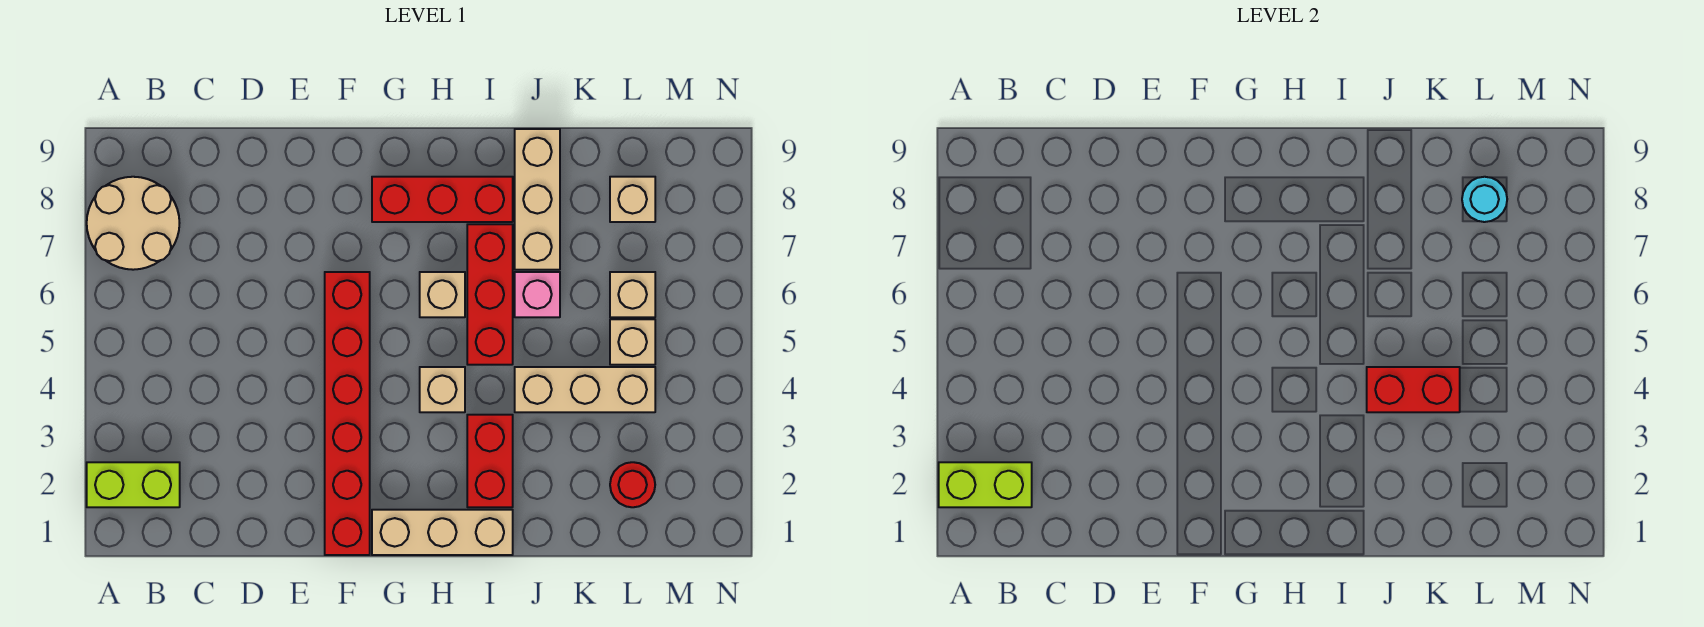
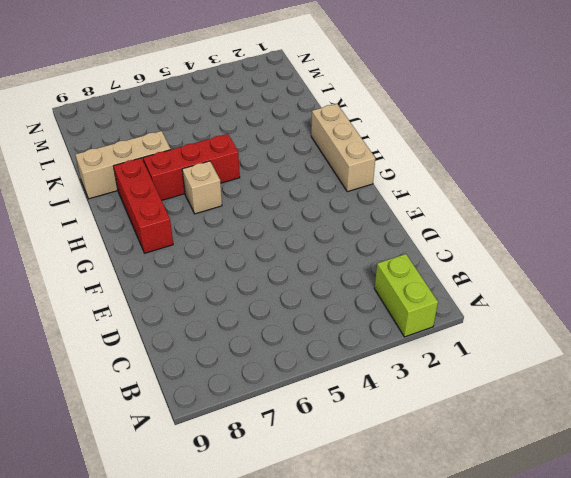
none -> tan round brick A7:B8 level 1
none -> red brick F1:F6 level 1
none -> tan brick H4 level 1

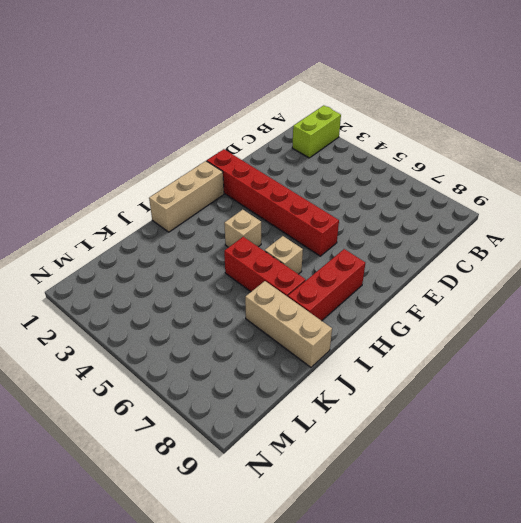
none -> tan round brick A7:B8 level 1
none -> red brick I2:I3 level 1
none -> tan brick J4:L4 level 1

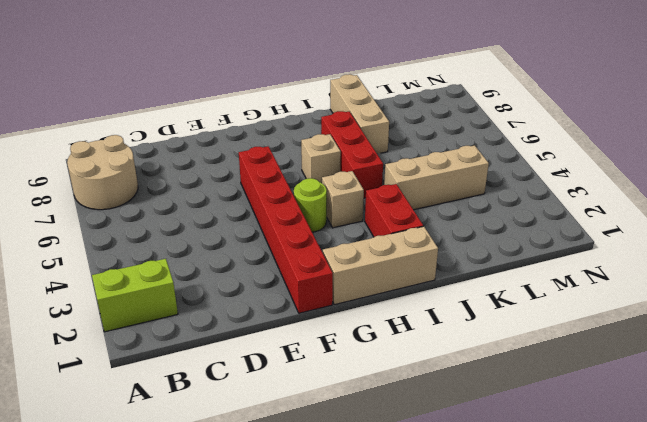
lime round brick G4 level 1 -> none
none -> red brick G8:I8 level 1
none -> pink brick J6 level 1
none -> red round brick L2 level 1

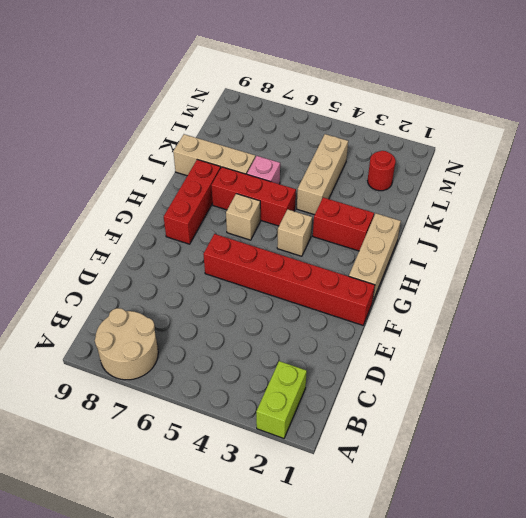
none -> tan brick L5 level 1
none -> tan brick L6 level 1
none -> tan brick L8 level 1

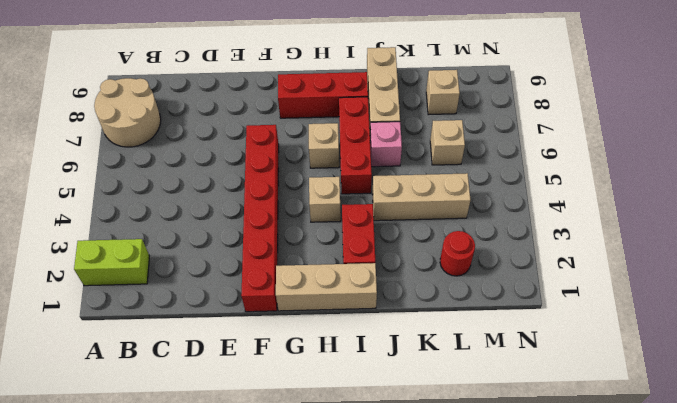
none -> tan brick L5 level 1
none -> lime brick A2:B2 level 2
none -> red brick J4:K4 level 2

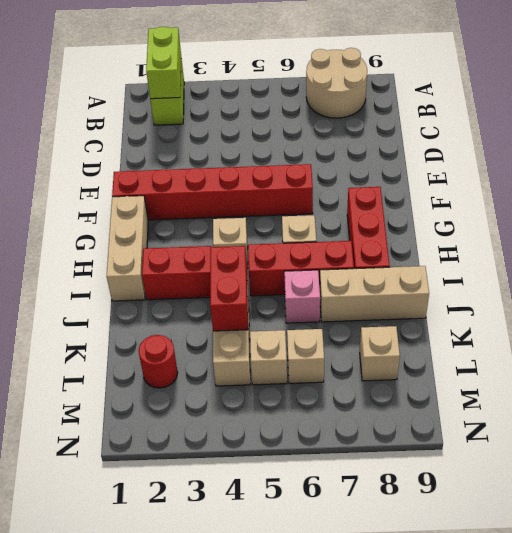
none -> cyan round brick L8 level 2

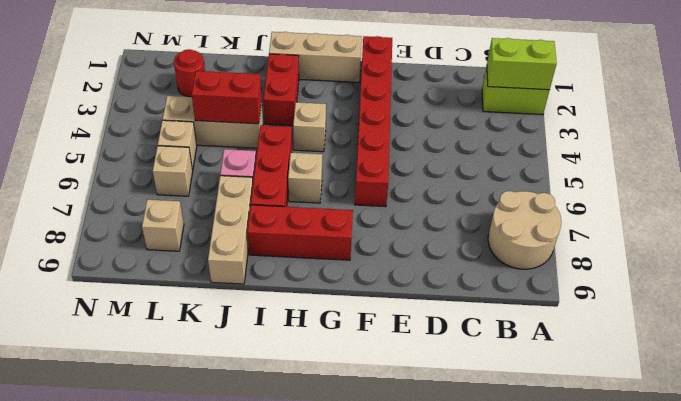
none -> cyan round brick L8 level 2

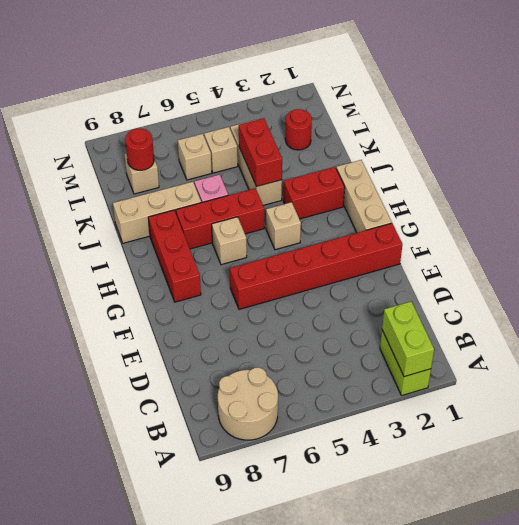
red round brick L8 level 2 -> cyan round brick L8 level 2

